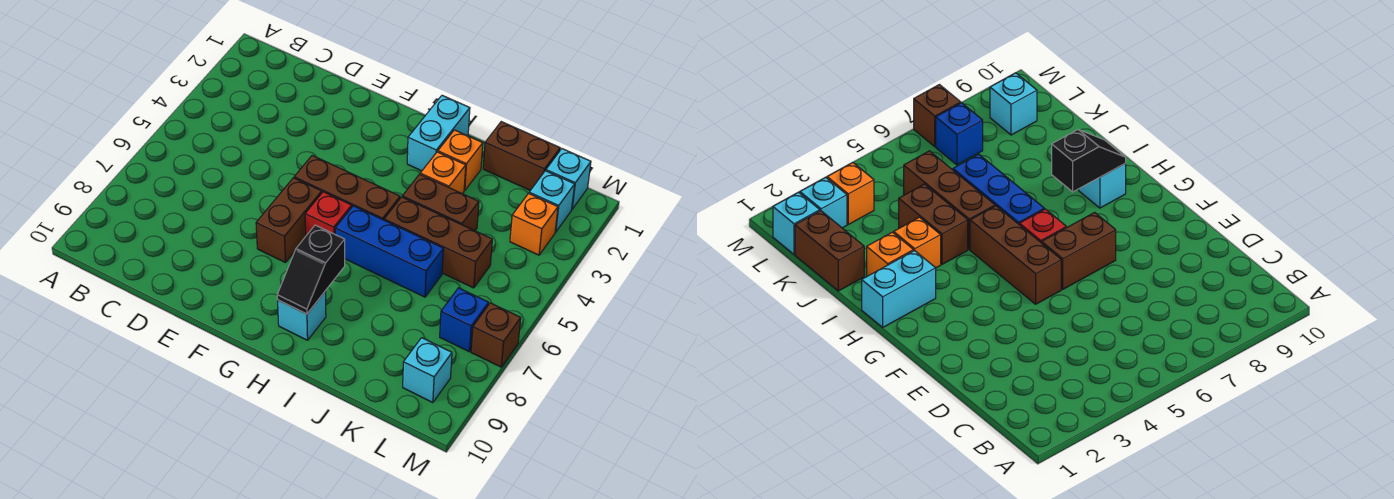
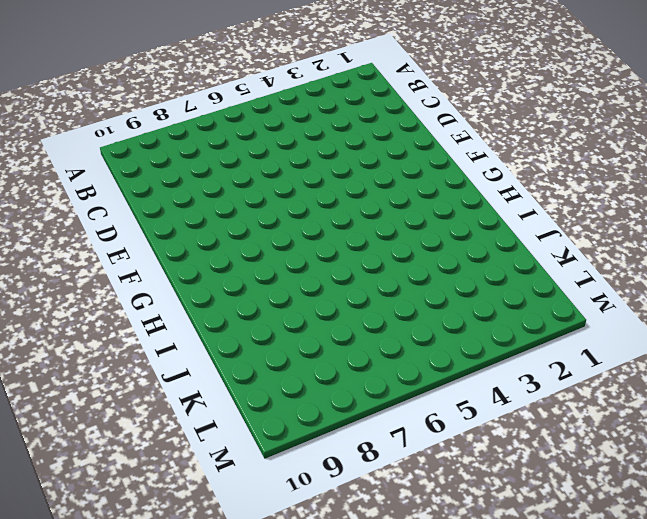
none -> brown brick F5:H5 level 1
none -> brown brick F6:F7 level 1
none -> red brick G6 level 1

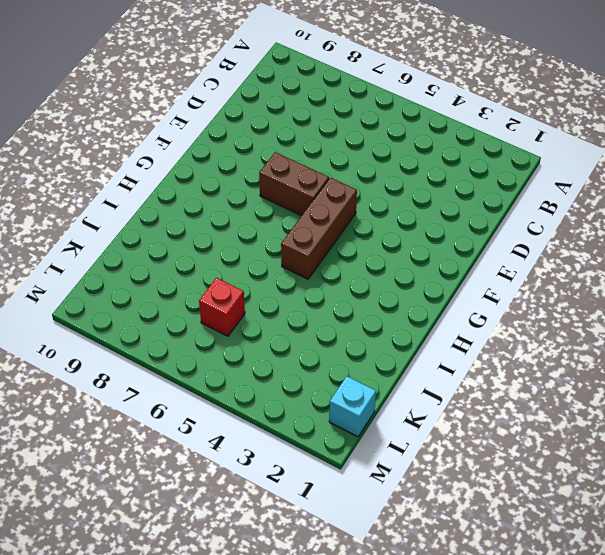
red brick K6 level 1 -> red brick G6 level 1
none -> cyan brick H1:H2 level 1
none -> blue brick H6:J6 level 1
none -> cyan brick H9 level 1

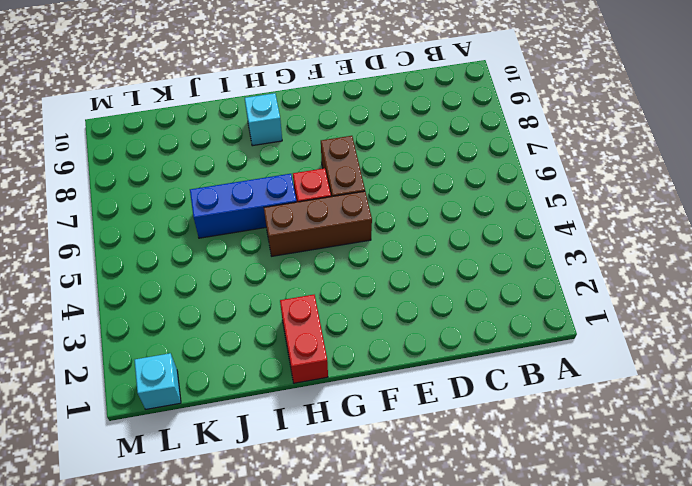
red brick H1:H2 level 1 -> cyan brick H1:H2 level 1
none -> orange brick I2 level 1
none -> orange brick I3 level 1
none -> brown brick I4:J4 level 1

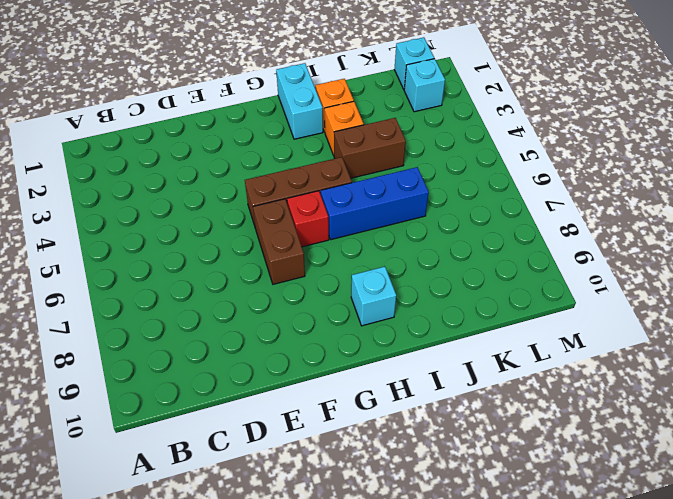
none -> brown brick I5:K5 level 1
none -> brown brick J1:K1 level 1
none -> orange brick L3 level 1

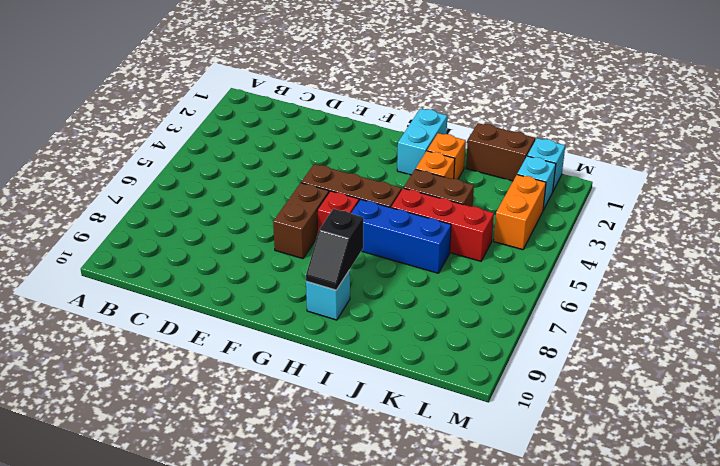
red brick I5:K5 level 1 -> brown brick I5:K5 level 1
orange brick L3:L4 level 1 -> orange brick L3 level 1
none -> blue brick L7 level 1
none -> cyan brick L9 level 1
none -> brown brick M7 level 1

